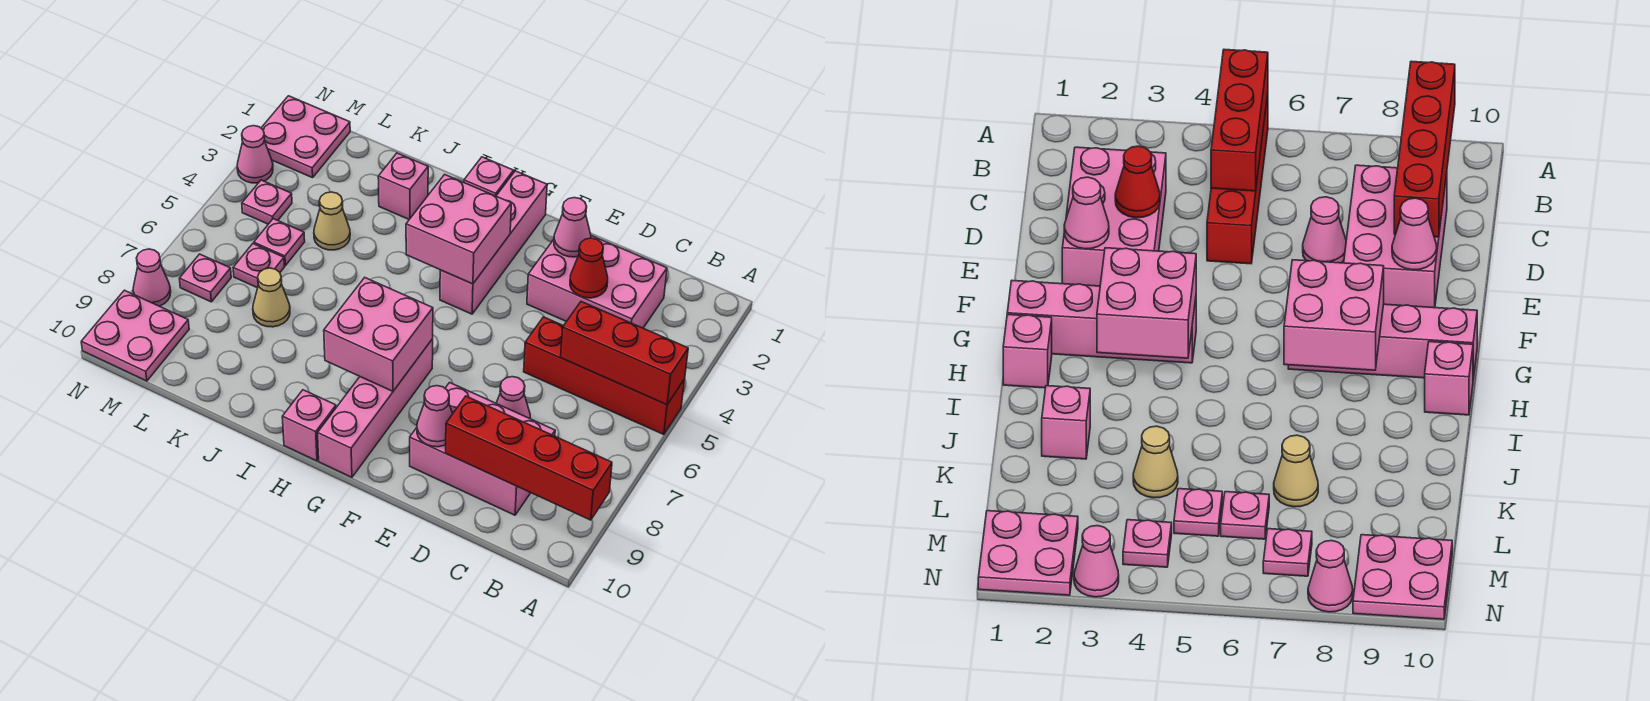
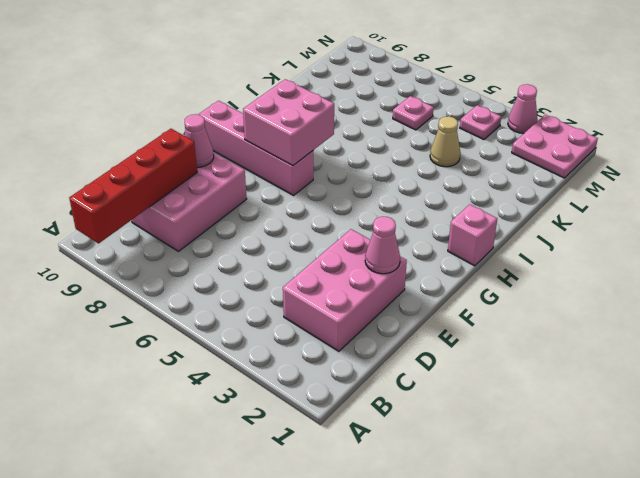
none -> red brick A5:D5 level 1
none -> pink cone D7 level 1
none -> pink brick G1:G4 level 1

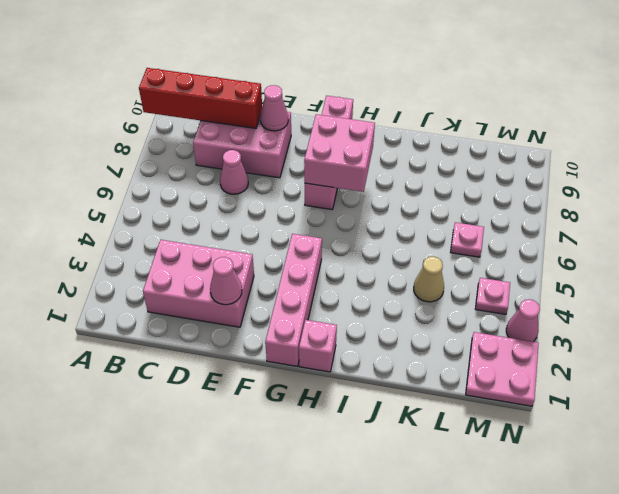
none -> red brick A5:D5 level 1
none -> pink brick H10 level 1
none -> pink brick J2 level 1

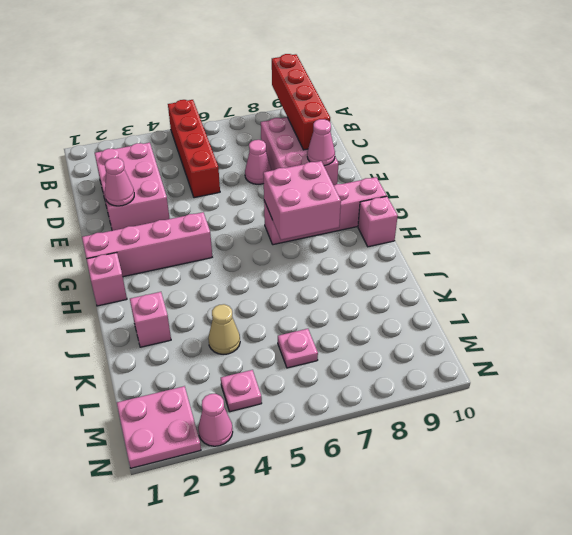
none -> tan cone K7 level 1
none -> pink plate L5 level 1
none -> pink plate M7 level 1

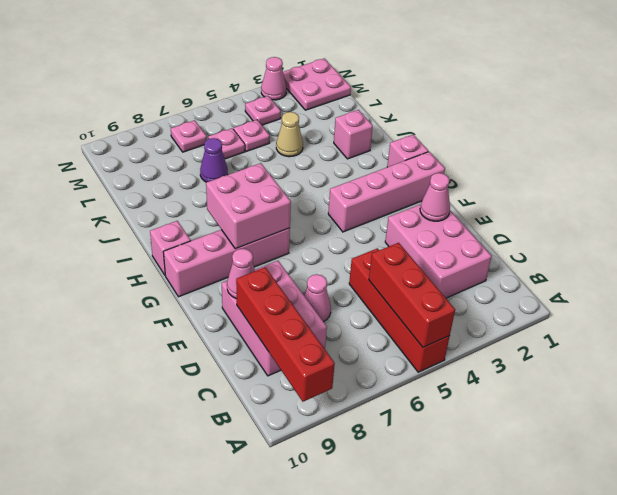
purple cone K7 level 1 -> tan cone K7 level 1
none -> pink plate M9:N10 level 1
none -> pink cone N8 level 1
none -> red cone D3 level 2

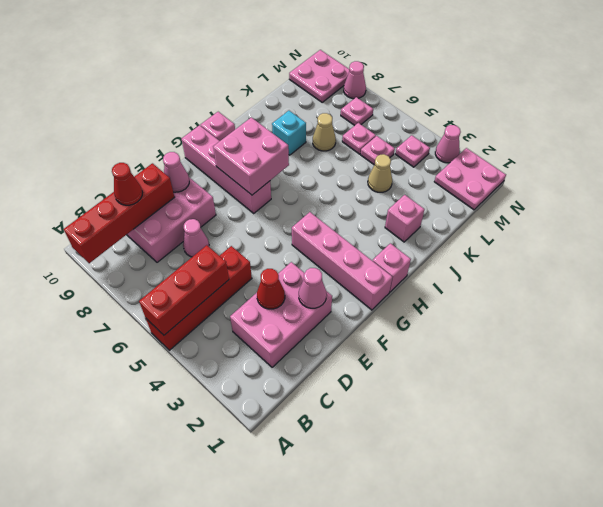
red cone C9 level 3 -> none
cyan brick J8 level 1 -> none
none -> pink brick G3:H4 level 2

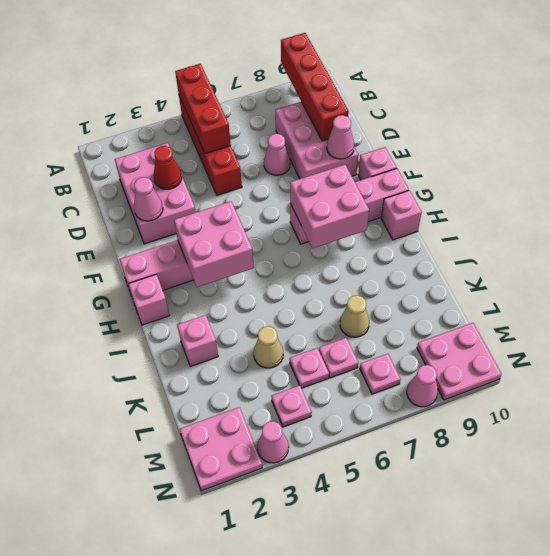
pink brick F10 level 1 -> none

